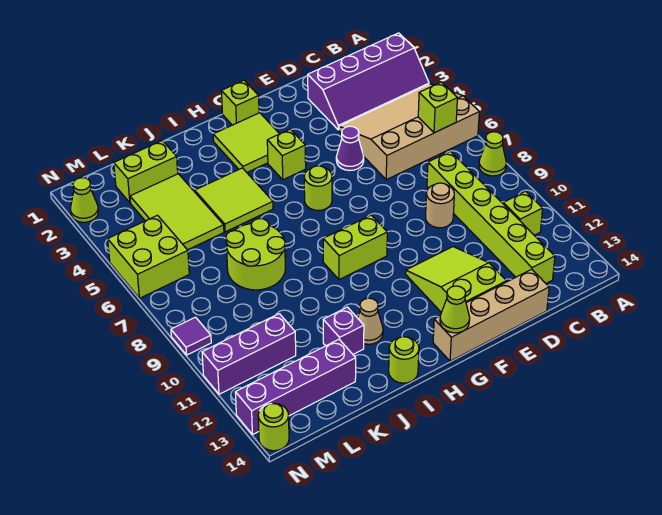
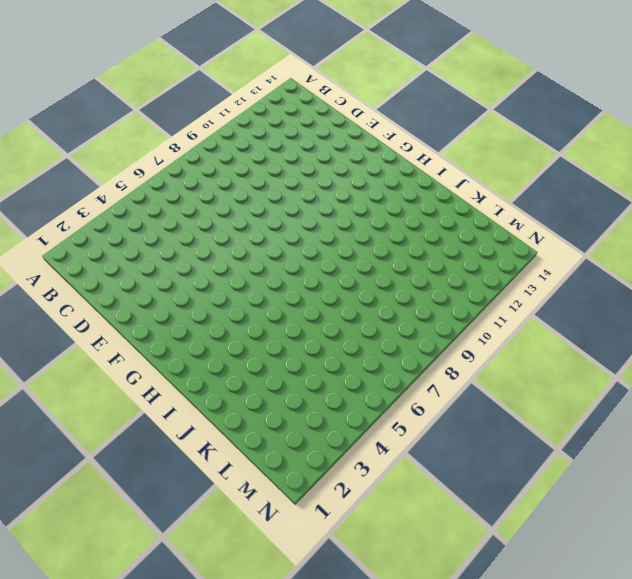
none -> purple slope A2:D3 level 1 top 2
none -> tan slope A4:D6 level 1 top 6
none -> lime cone A8 level 1

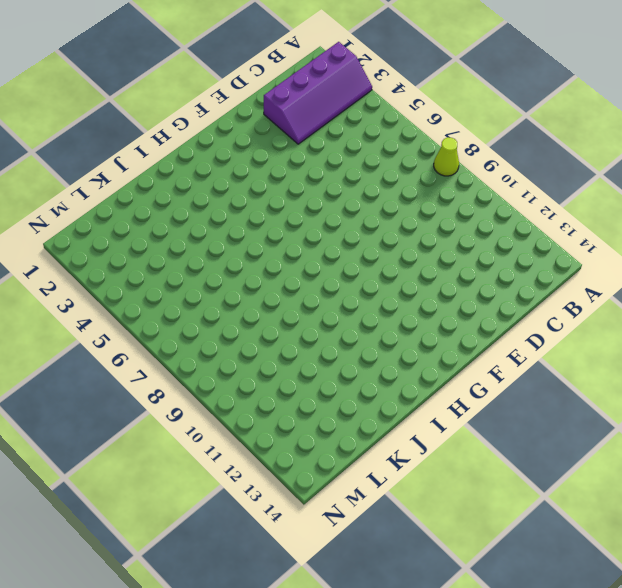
none -> tan slope A4:D6 level 1 top 6
none -> lime brick B11 level 1
none -> lime brick C8:C13 level 1

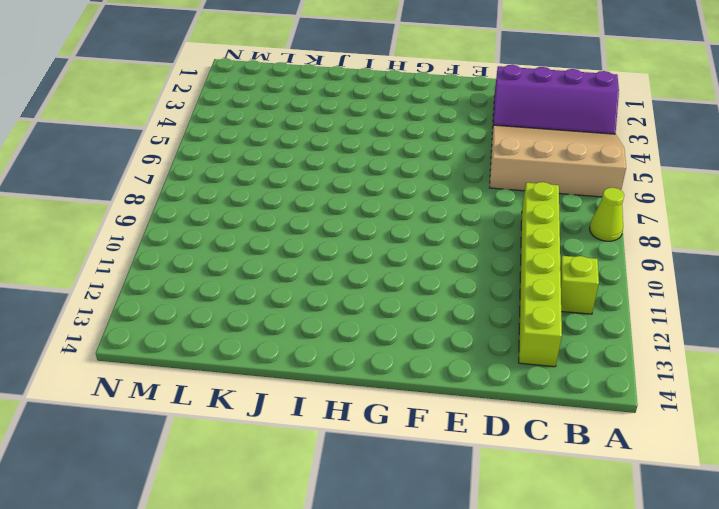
none -> tan round brick D9 level 1
none -> tan brick D14:G14 level 1
none -> purple cone E5 level 1

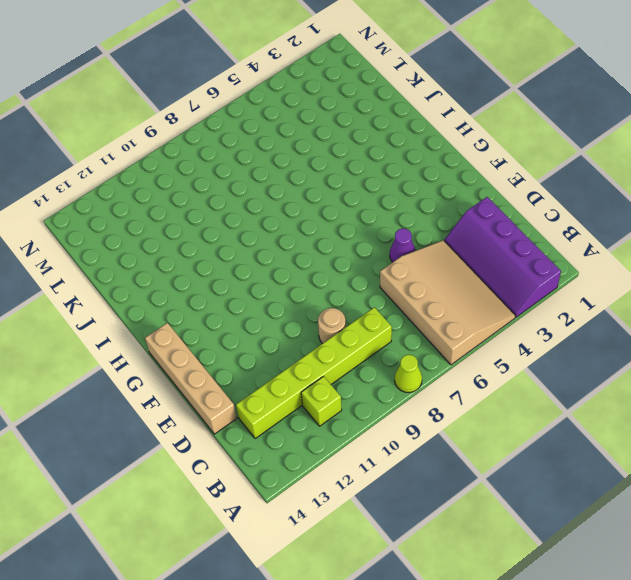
none -> lime slope E11:F13 level 1 top 13
none -> lime brick G1 level 1
none -> lime tile G2:H3 level 1

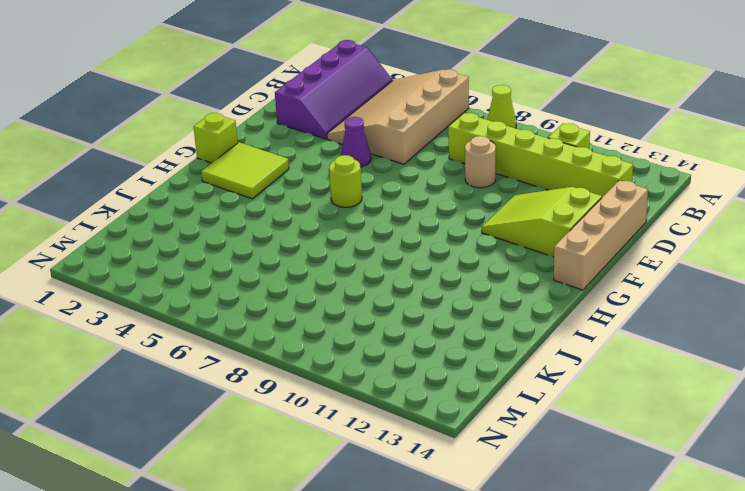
none -> lime brick G4 level 1
none -> lime brick G9:H9 level 1
none -> lime tile I4:J5 level 1

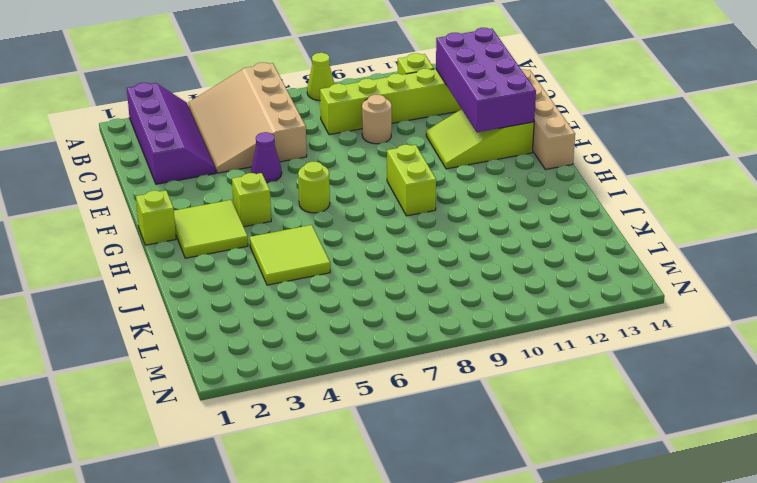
purple brick C12:F13 level 2 -> none
none -> tan cone I12 level 1
none -> lime round brick I14 level 1
none -> lime round brick J7:K8 level 1

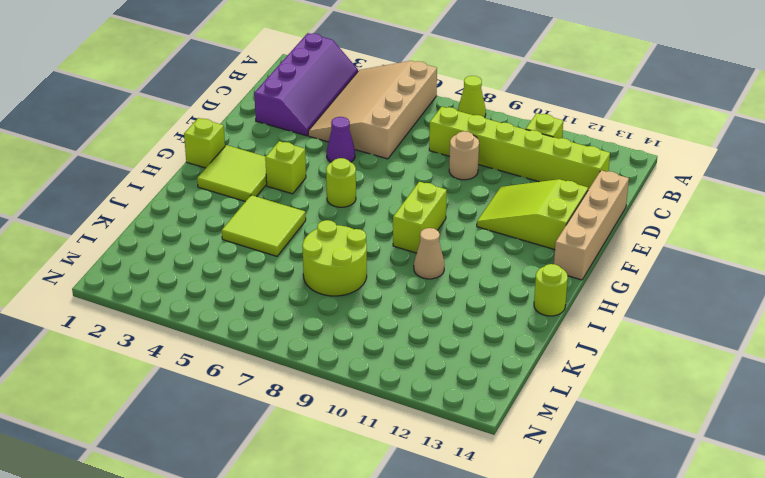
tan cone I10 level 1 -> tan cone I12 level 1
none -> purple brick J12 level 1
none -> lime brick K2:L2 level 1
none -> lime tile K3:L5 level 1

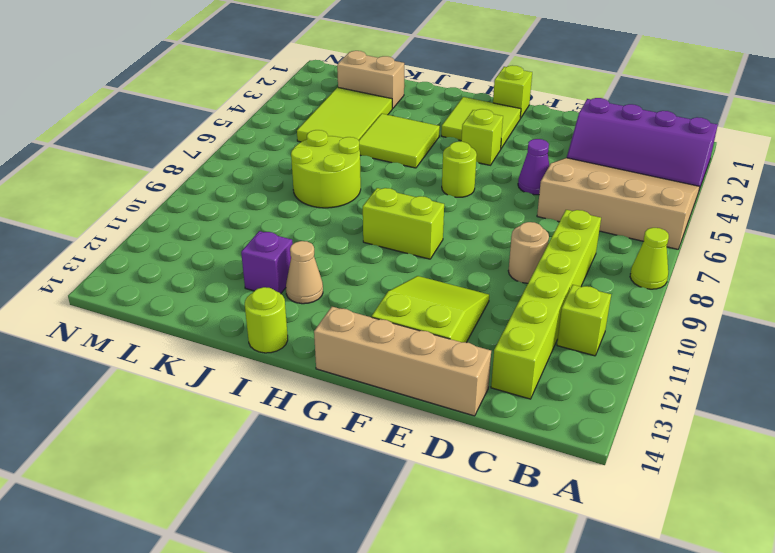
tan brick K2:L2 level 1 -> lime brick K2:L2 level 1
none -> purple brick K13:N13 level 1
none -> purple brick L11:N11 level 1
none -> lime brick M5:N6 level 1

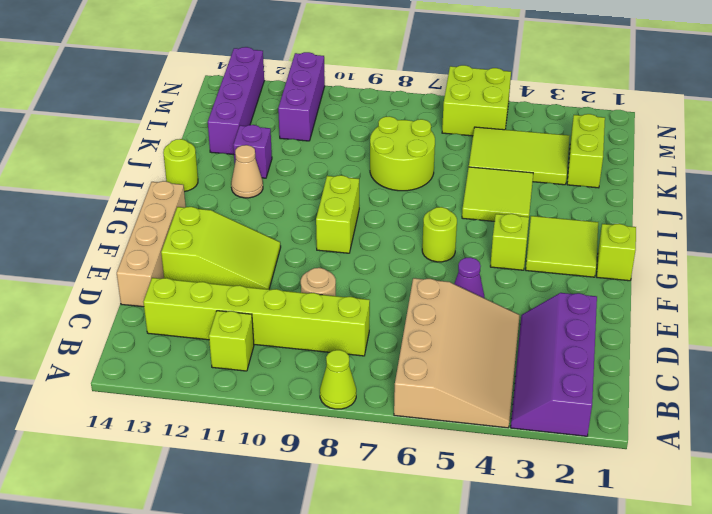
none -> lime cone N2 level 1
none -> purple tile N9 level 1
none -> lime round brick N14 level 1

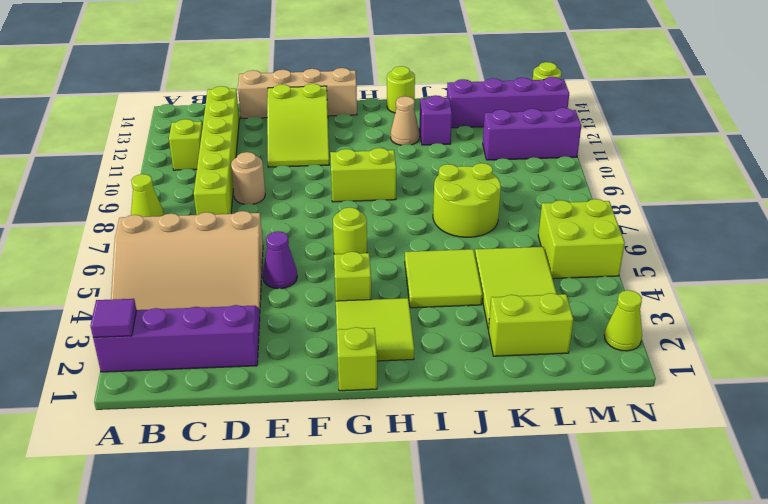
purple tile A2 level 2 -> purple tile N9 level 1
none -> lime brick B6 level 2
none -> lime cone G14 level 2

